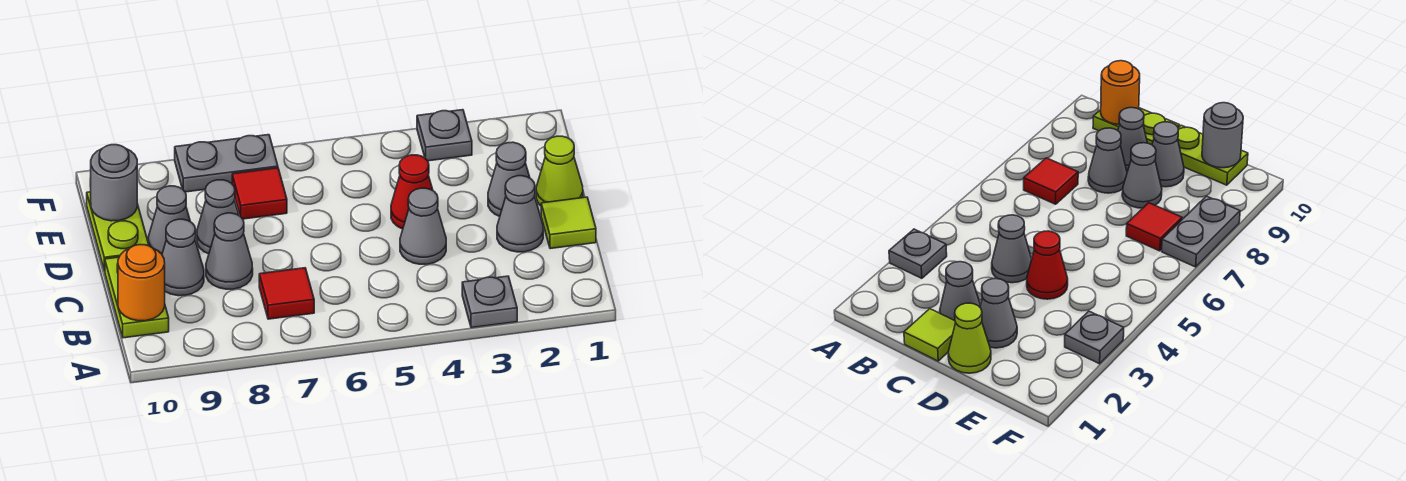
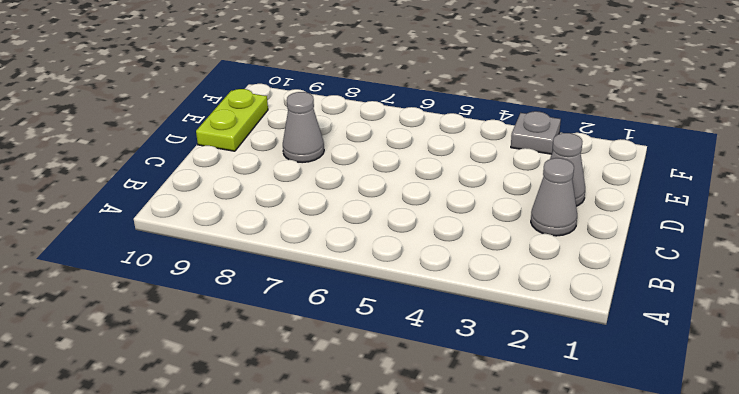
none -> grey plate A3 level 1
none -> red tile B7 level 1
none -> lime plate B10:C10 level 1

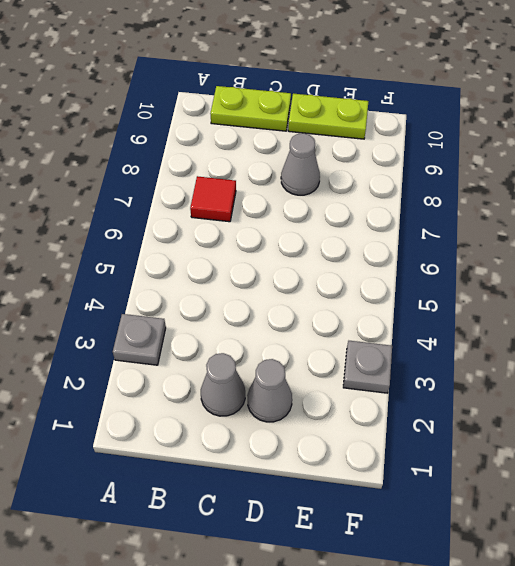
none -> lime tile C1 level 1
none -> grey cone C4 level 1
none -> grey cone C8 level 1

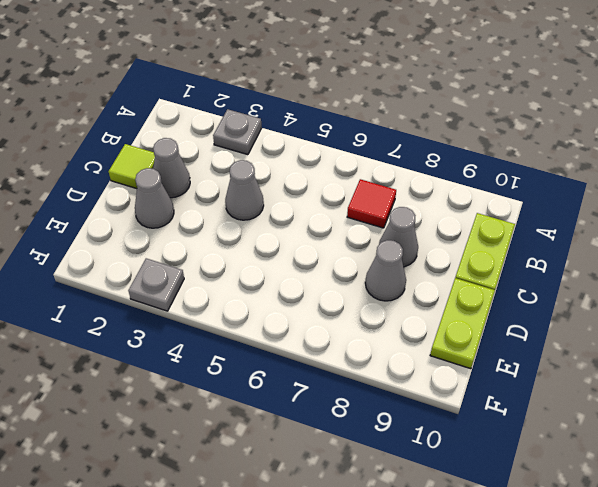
none -> grey cone C9 level 1
none -> lime cone D1 level 1
none -> red cone D4 level 1

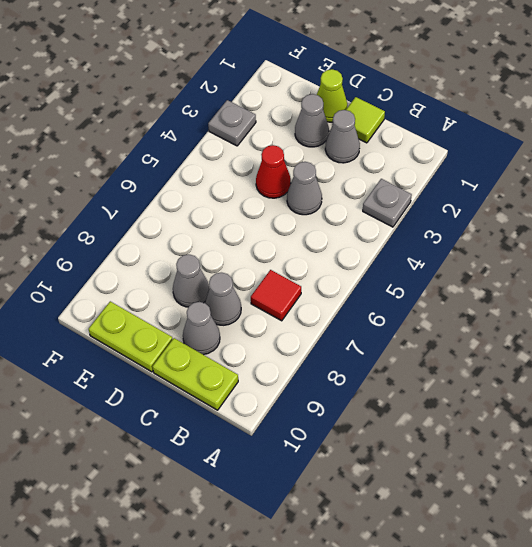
none -> grey cone D9 level 1
none -> red tile E7 level 1
none -> grey plate F7:F8 level 1

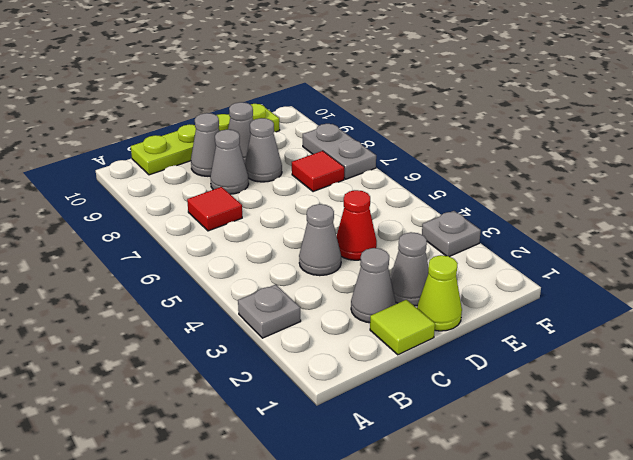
none -> orange round brick B10 level 2
none -> grey round brick E10 level 2

